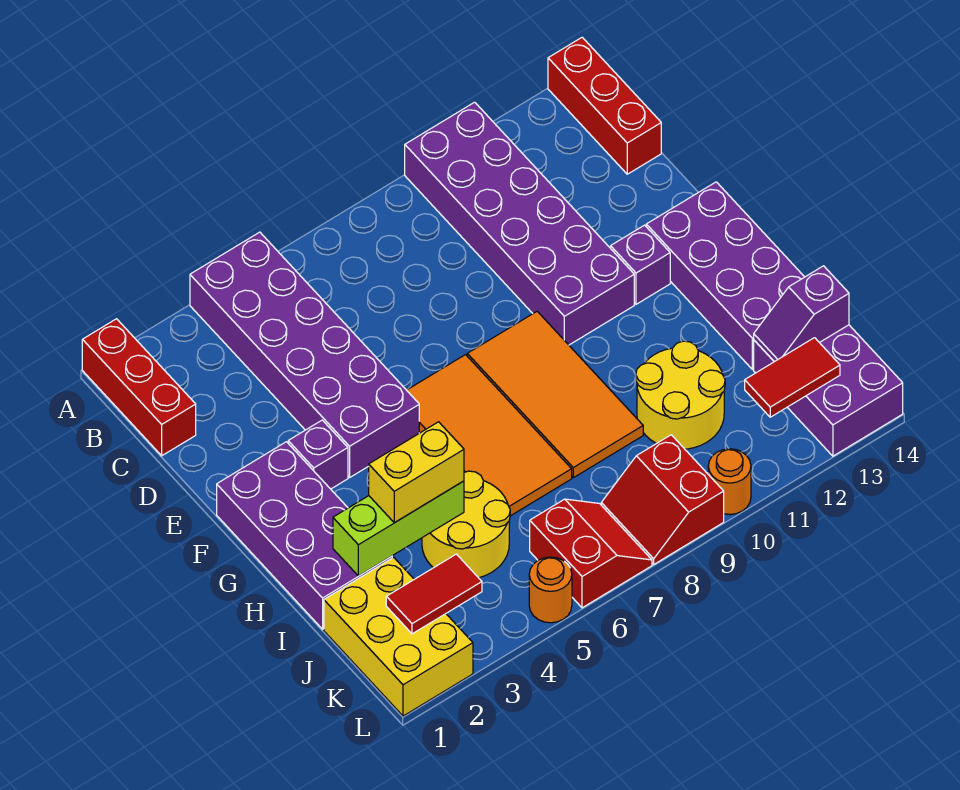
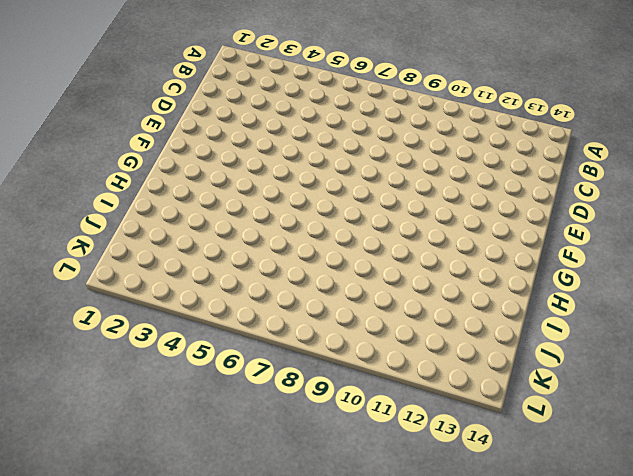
none -> red brick A1:C1 level 1
none -> purple brick A4:F5 level 1
none -> purple brick A10:F11 level 1

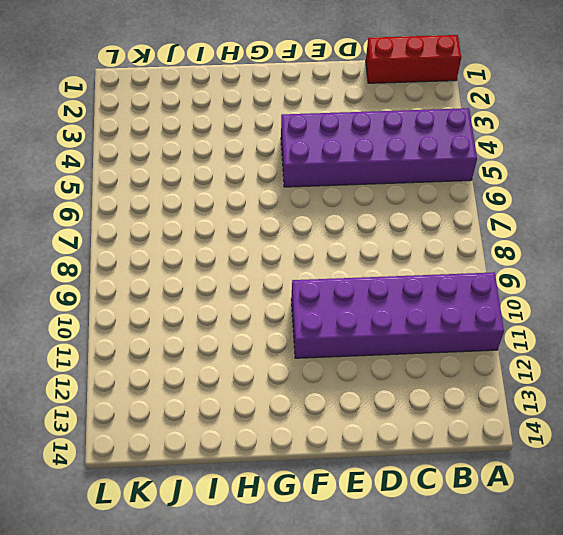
none -> red brick A14:C14 level 1
none -> purple brick F1:I2 level 1
none -> purple brick F3 level 1

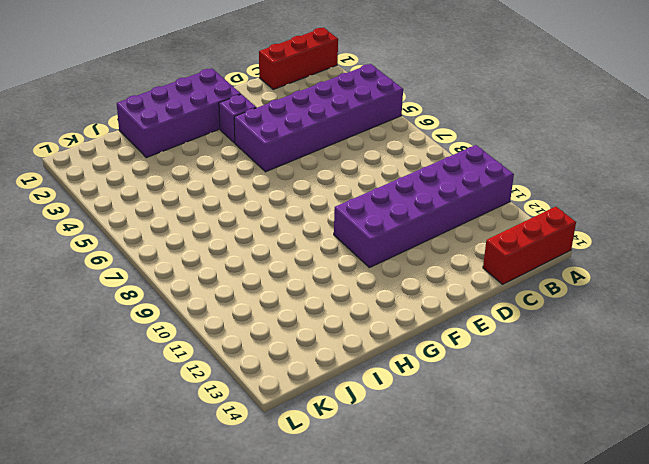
none -> orange tile F6:I7 level 1
none -> orange tile F8:I9 level 1
none -> purple brick F12 level 1

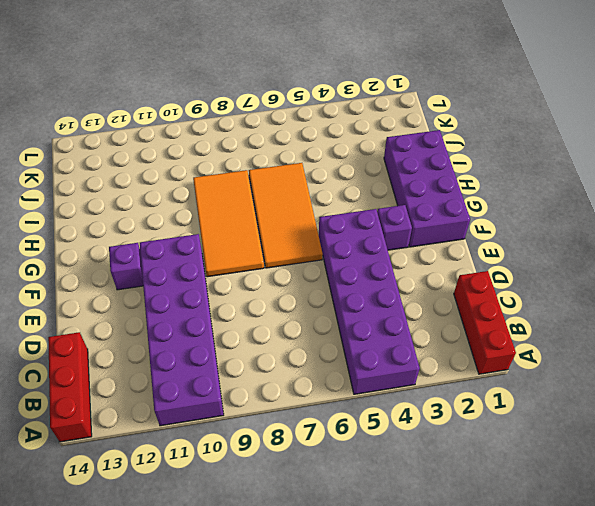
none -> purple brick F13:I14 level 1
none -> yellow round brick I4:J5 level 1
none -> yellow round brick I10:J11 level 1

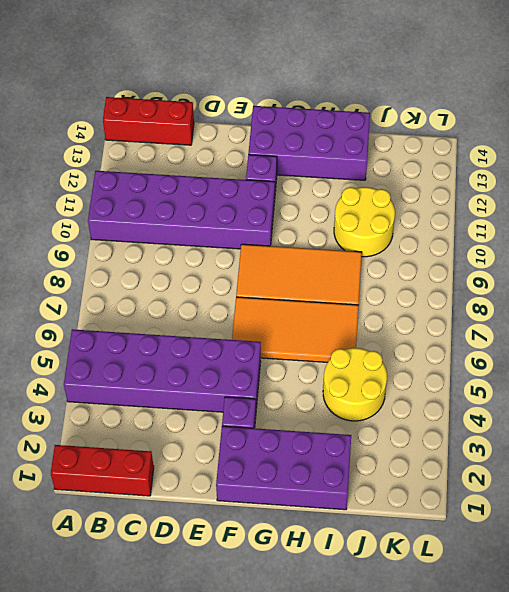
none -> yellow brick J1:L2 level 1
none -> purple brick J13:L14 level 1
none -> red slope K6:L7 level 1 top 6

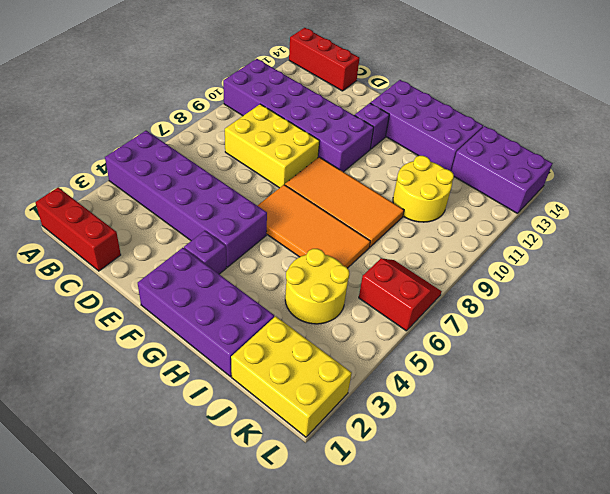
yellow brick C8:E9 level 1 -> none
none -> red slope K8:L9 level 1 top 9
none -> orange round brick L5 level 1
none -> orange round brick L10 level 1

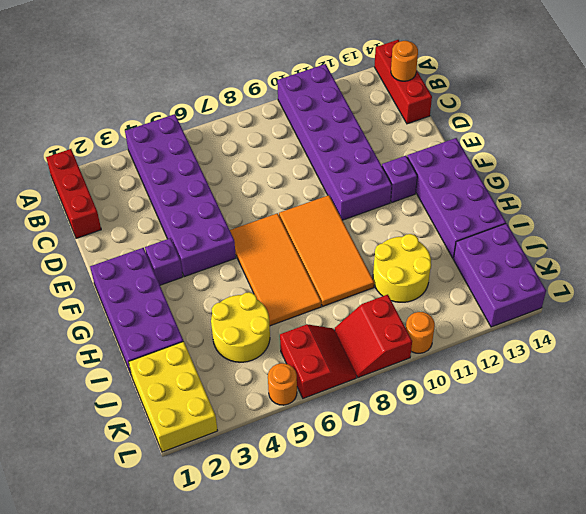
orange round brick B14 level 2 -> none
none -> lime brick I2:I4 level 2
none -> purple slope J13:J14 level 2 top 14
none -> red tile K2:K3 level 2

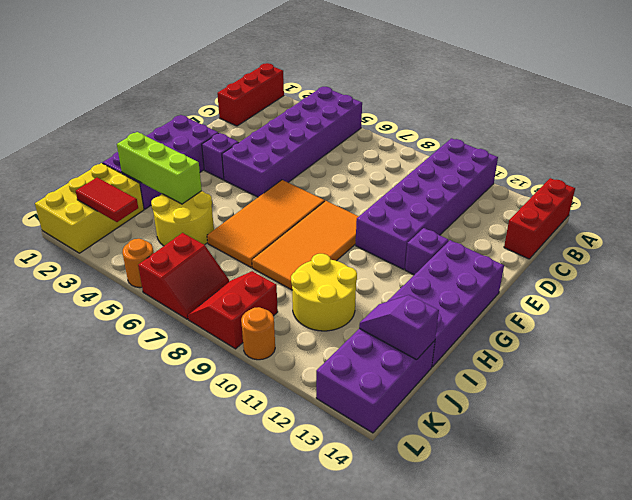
none -> red tile K12:K13 level 2
none -> yellow brick I3:I4 level 3

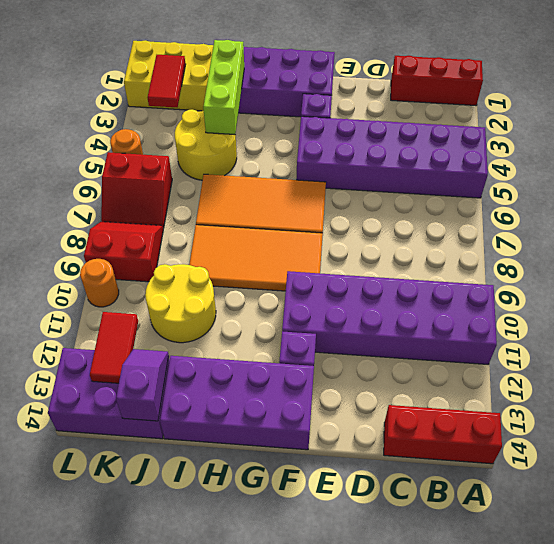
none -> yellow brick I3:I4 level 3

